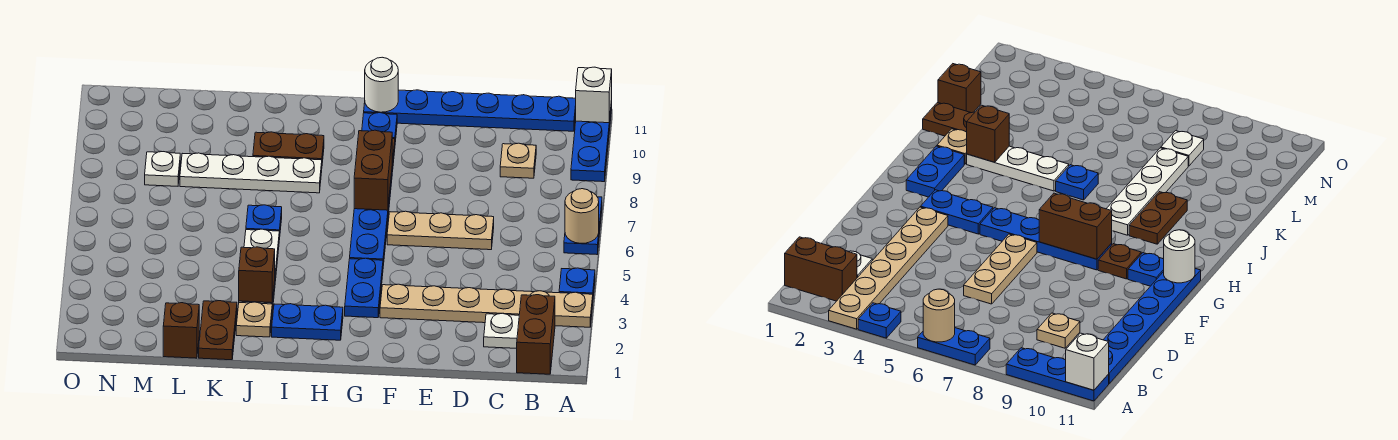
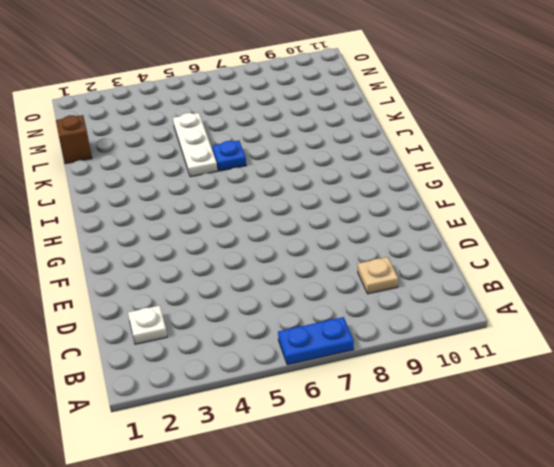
white plate J5:L5 level 1 -> white plate J3:J5 level 1
none -> tan plate A3:F3 level 1
none -> blue plate A4 level 1
none -> blue plate A9:A11 level 1

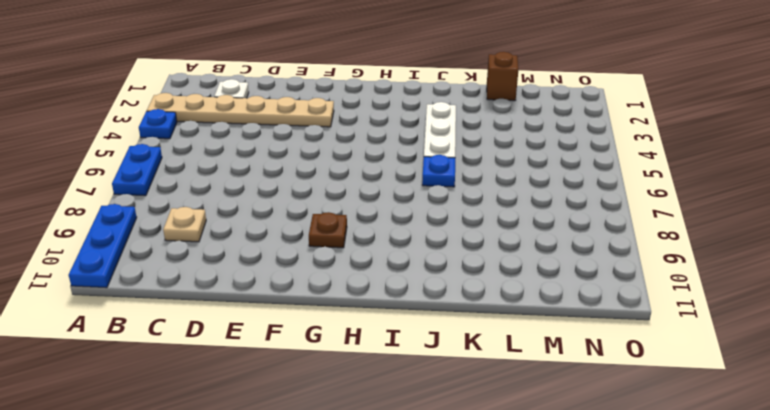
none -> brown brick B1:B2 level 1
none -> blue plate B11:G11 level 1
none -> tan plate D6:F6 level 1

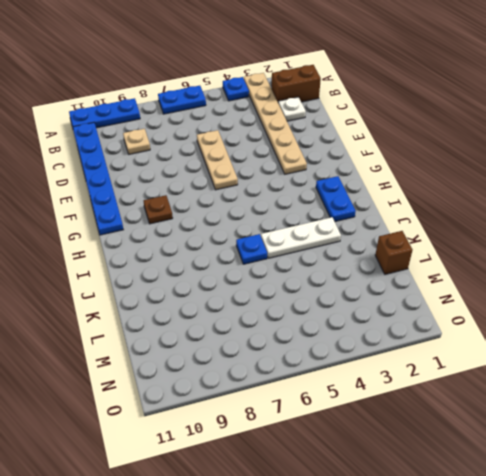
none -> blue plate G3:G4 level 1
none -> blue plate G5:G8 level 1
none -> blue plate G10 level 1

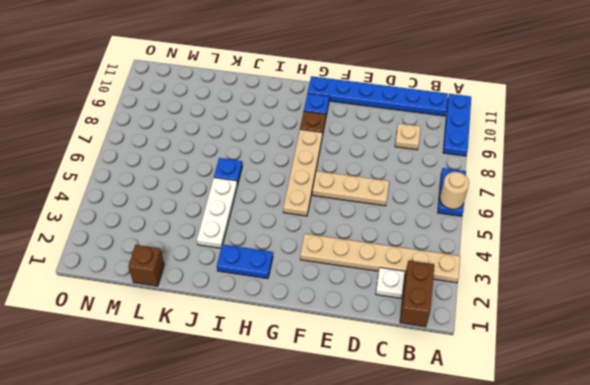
tan plate G5:G8 level 1 -> blue plate G5:G8 level 1
none -> blue plate A4 level 1
none -> blue plate G3:G4 level 1
none -> white plate I8:L8 level 1

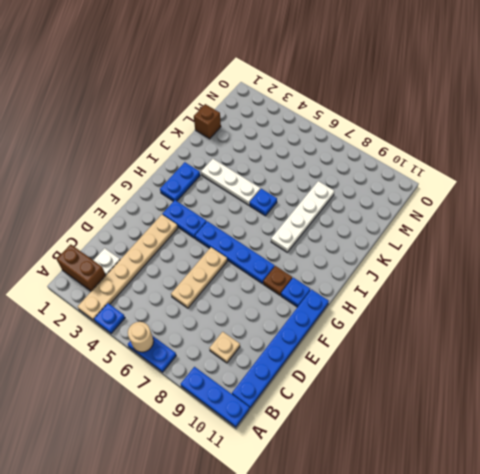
none -> brown plate I9:J9 level 1
none -> tan plate J2 level 1
none -> brown plate K1:K2 level 1

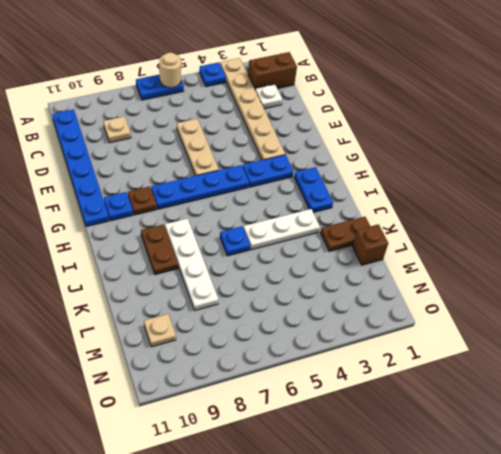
tan plate M10 level 1 -> tan plate J2 level 1
none -> blue plate A9:A11 level 1
none -> white plate M8 level 1
none -> white brick A11 level 2

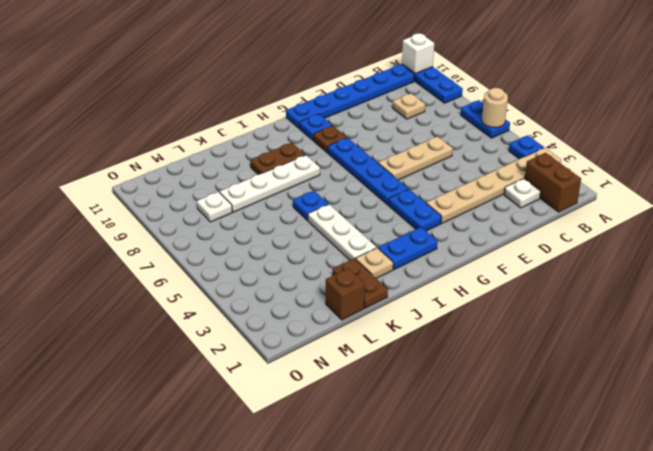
none -> brown brick G7:G8 level 2
none -> white round brick G11 level 2
none -> brown brick J3 level 2

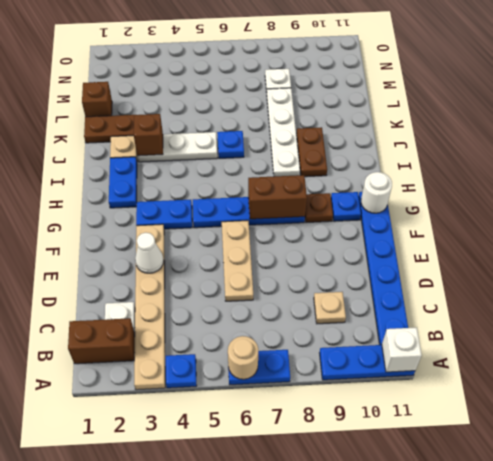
white cone E3 level 2 -> none

